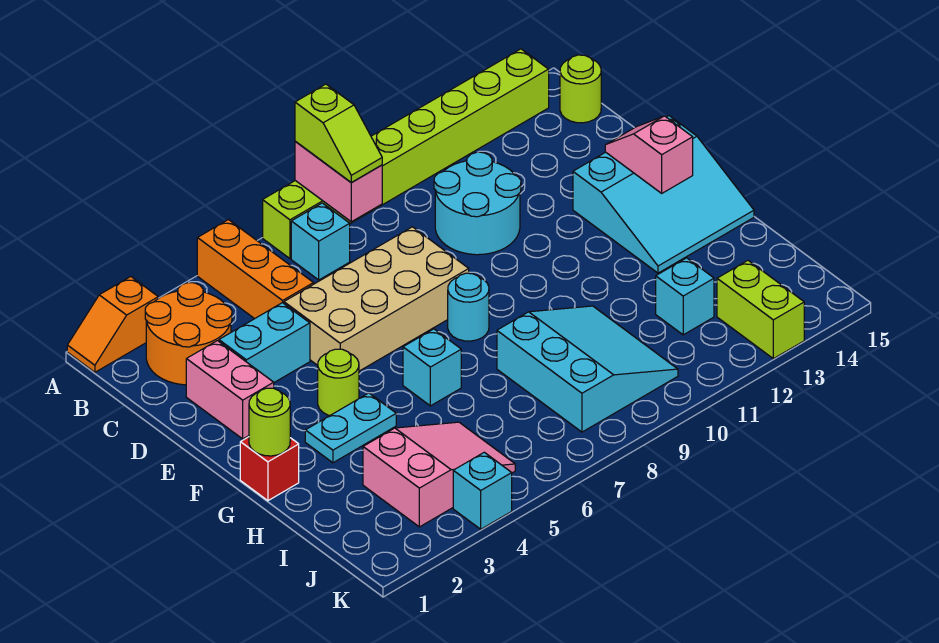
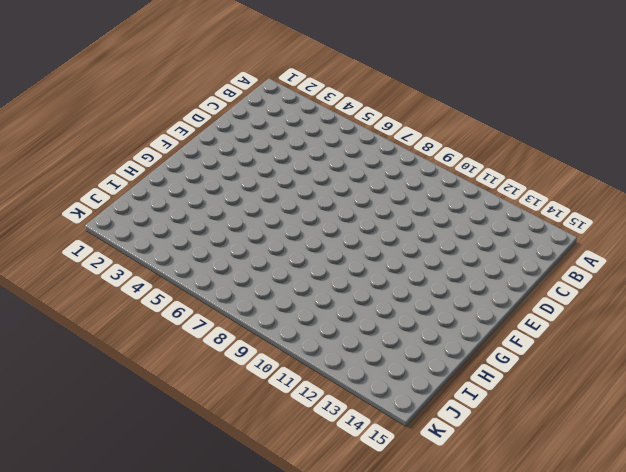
none -> orange slope A1:A2 level 1 top 2
none -> orange brick A5:C5 level 1
none -> lime brick A7:A14 level 1

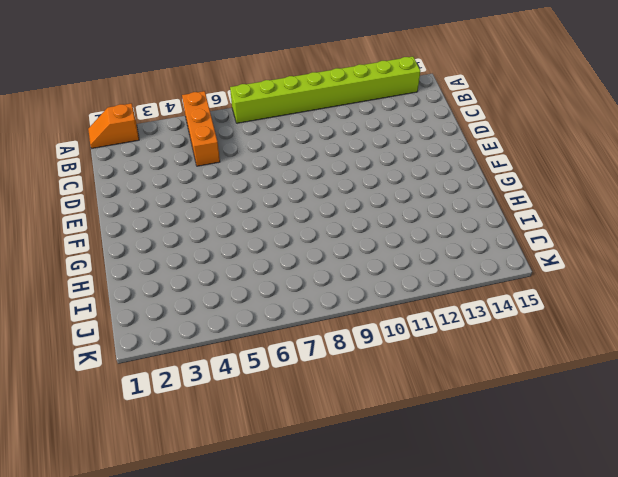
none -> orange round brick B2:C3 level 1
none -> cyan brick B7 level 1
none -> lime round brick B15 level 1

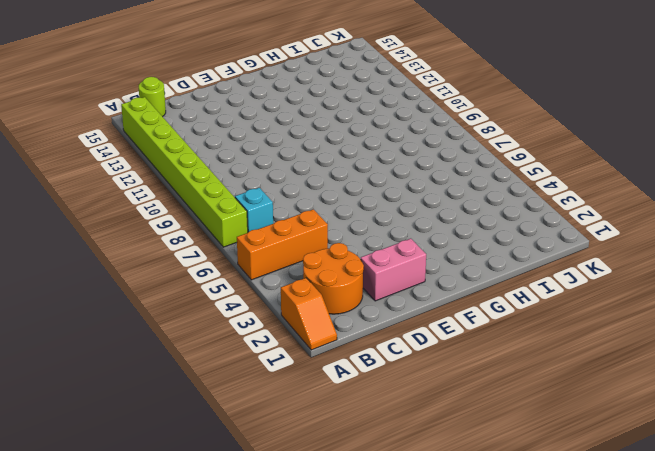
none -> cyan round brick C10:D11 level 1
none -> cyan brick D3:D4 level 1
none -> tan brick D5:E8 level 1

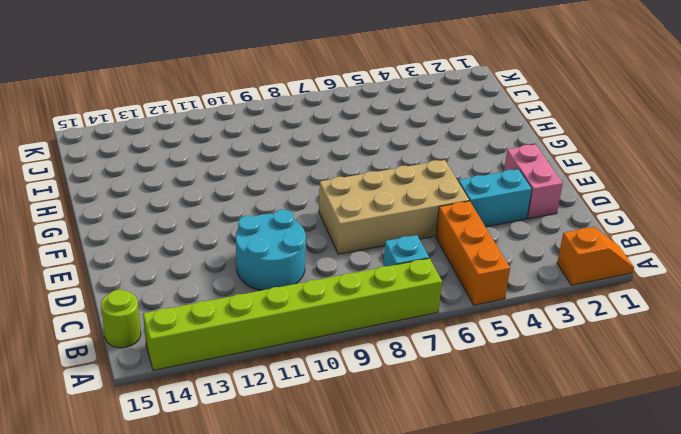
none -> orange round brick B2:C3 level 1
none -> cyan slope E13:G15 level 1 top E
none -> lime round brick F4 level 1

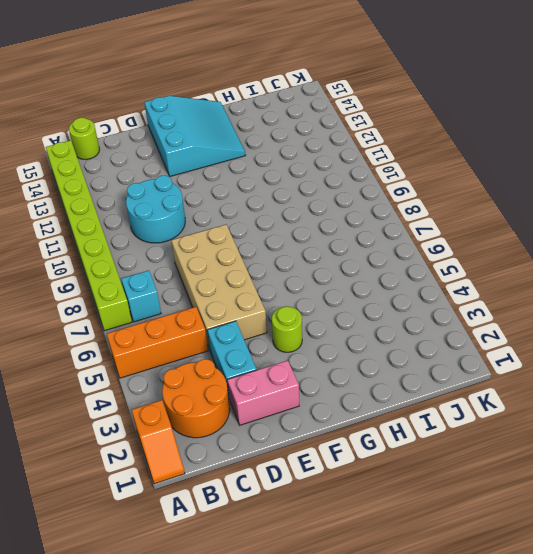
none -> cyan round brick F8 level 1
none -> red brick G1 level 1
none -> cyan plate G3:G4 level 1

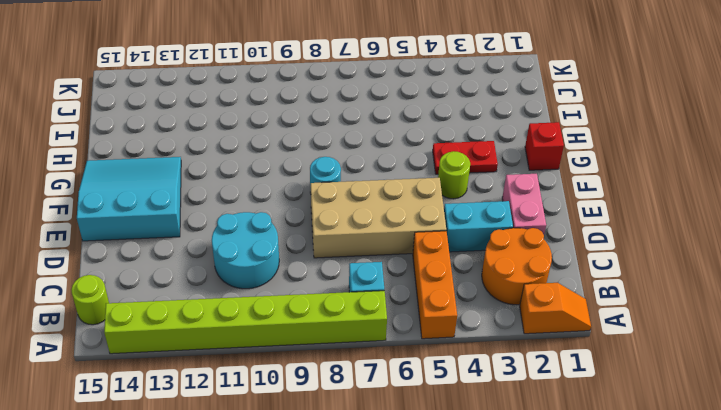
red plate G3:G4 level 1 -> cyan plate G3:G4 level 1
none -> cyan brick G6 level 1
none -> cyan slope H8:J10 level 1 top 8
none -> pink slope I3:J5 level 1 top 3

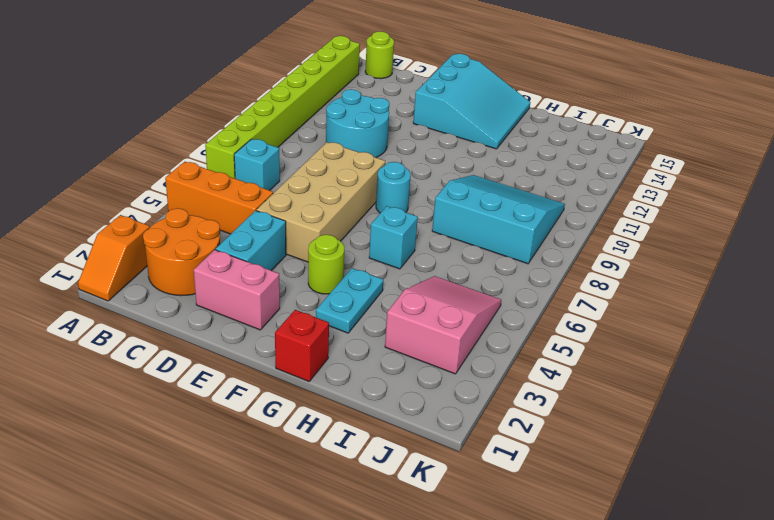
none -> cyan brick I12 level 1
none -> lime brick J13:K13 level 1
none -> cyan brick K4 level 1

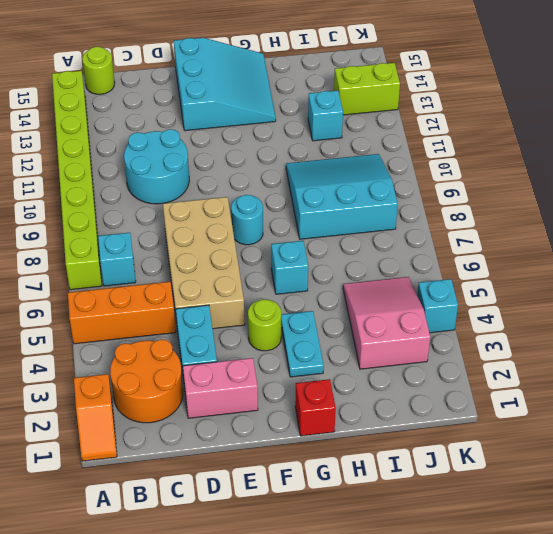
none -> pink brick A8:B8 level 2
none -> pink slope E14:F14 level 2 top F
none -> lime round brick G1 level 2

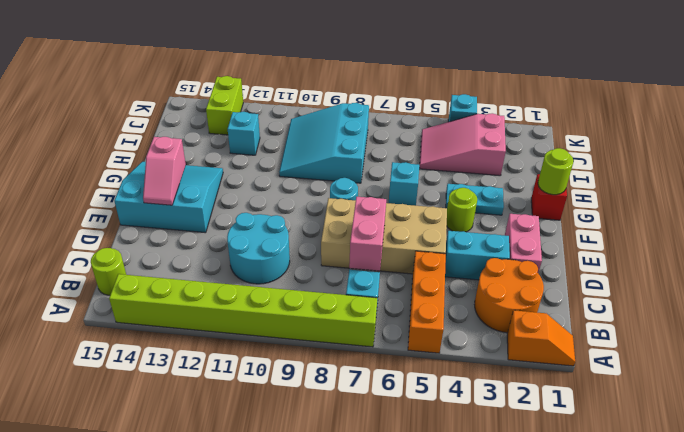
pink brick C7:D7 level 2 -> pink brick A8:B8 level 2
none -> lime slope A8:B8 level 3 top A

